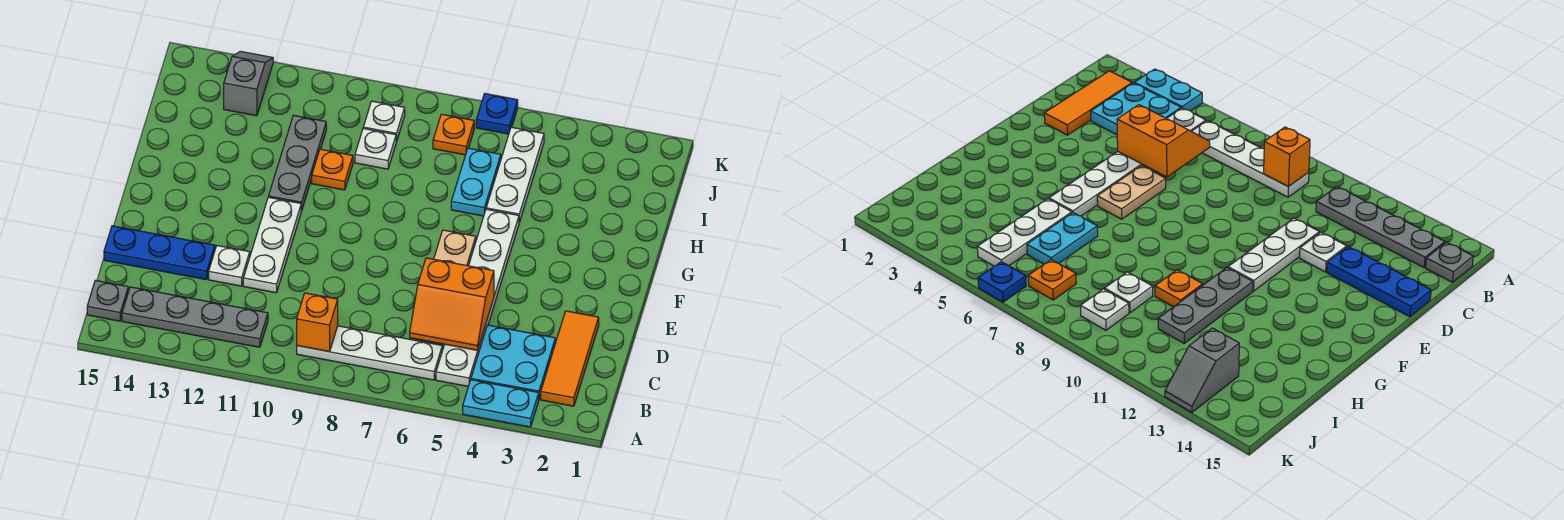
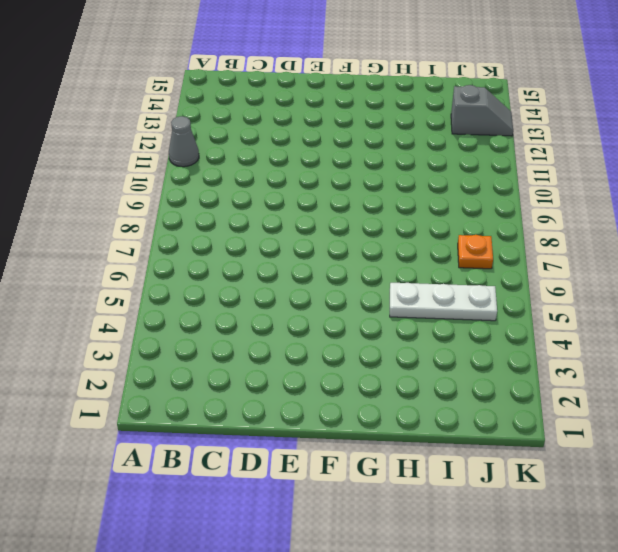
grey cone A11 level 1 -> none
none -> cyan plate A3:A4 level 1
none -> orange tile B2:D2 level 1
none -> cyan plate B3:C4 level 1

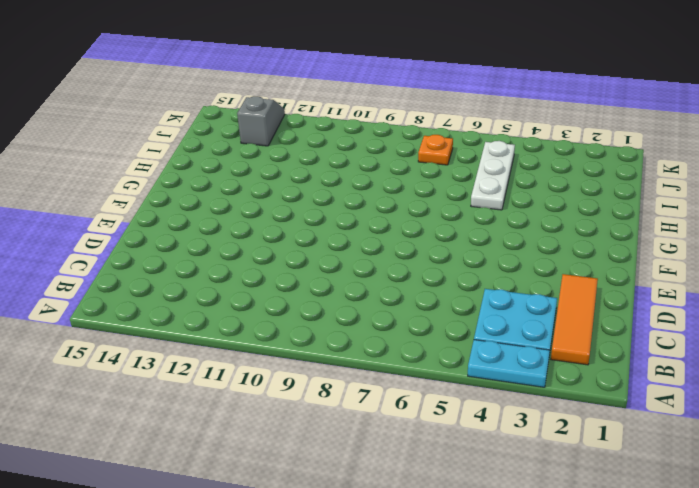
none -> white plate B5:G5 level 1
none -> white plate B6:B9 level 1
none -> grey plate B11:B14 level 1

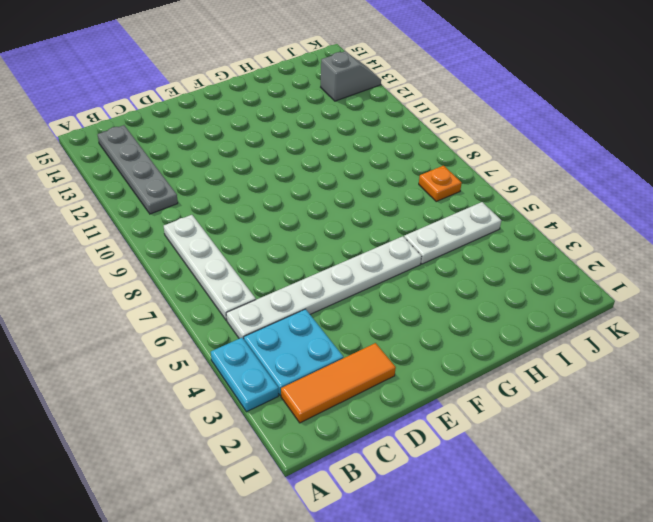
none -> grey plate B15 level 1
none -> white plate D11:F11 level 1
none -> white plate D12 level 1

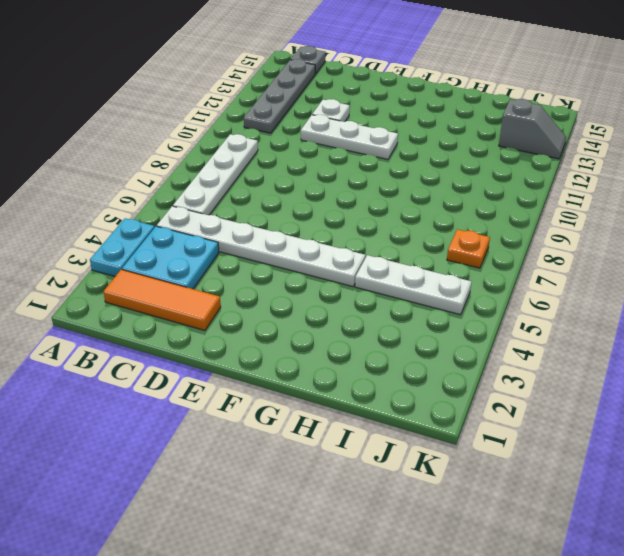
none -> blue plate D13:D15 level 1
none -> tan plate E6:F6 level 1
none -> grey plate G11:I11 level 1

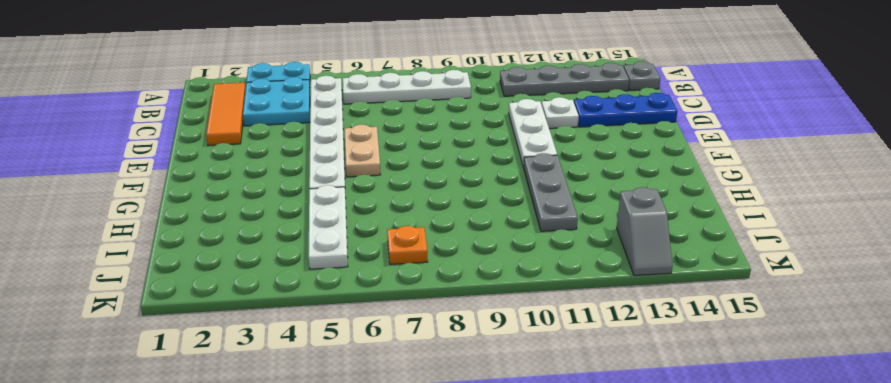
none -> cyan plate H6:I6 level 1
none -> orange plate H10 level 1
none -> white plate I9 level 1

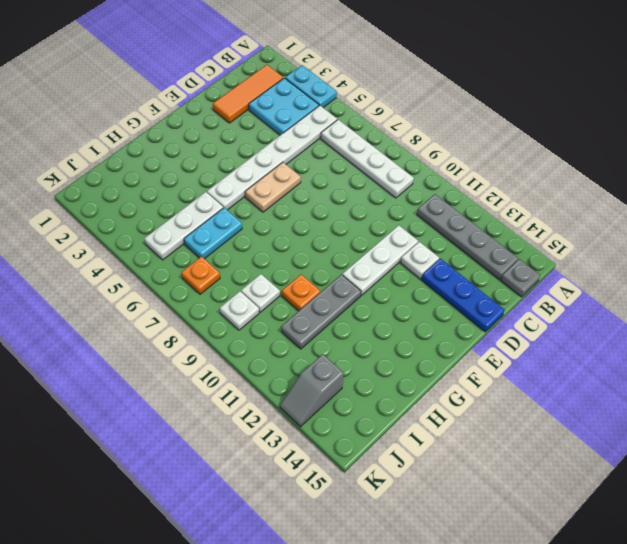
none -> blue plate K6 level 1
none -> orange brick B9 level 2
none -> orange slope C5:D6 level 2 top D

